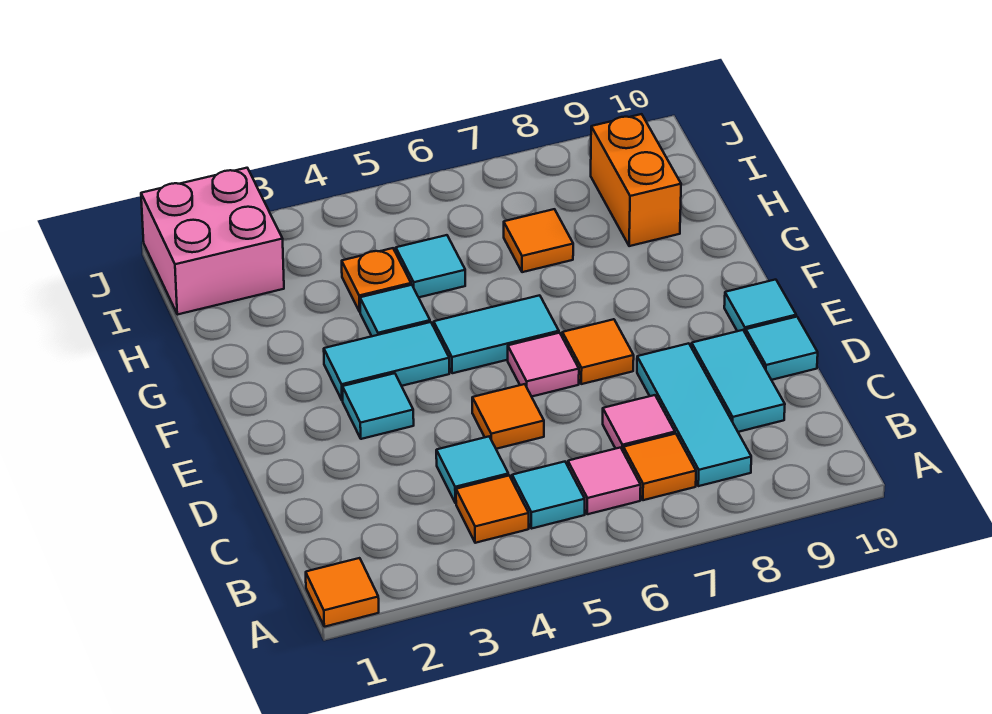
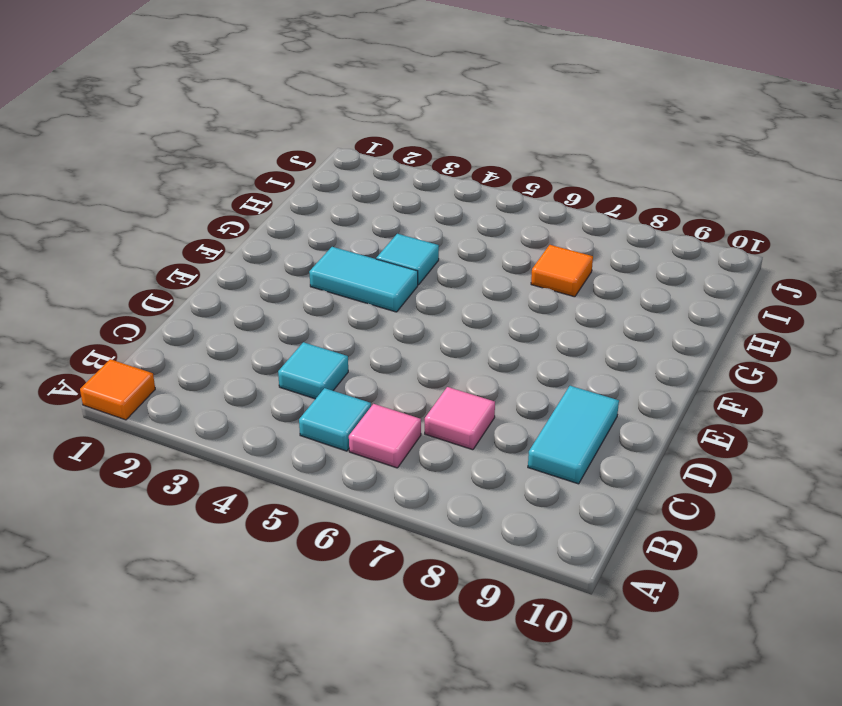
none -> orange tile B4 level 1
none -> orange tile B7 level 1
none -> cyan tile B8:D8 level 1

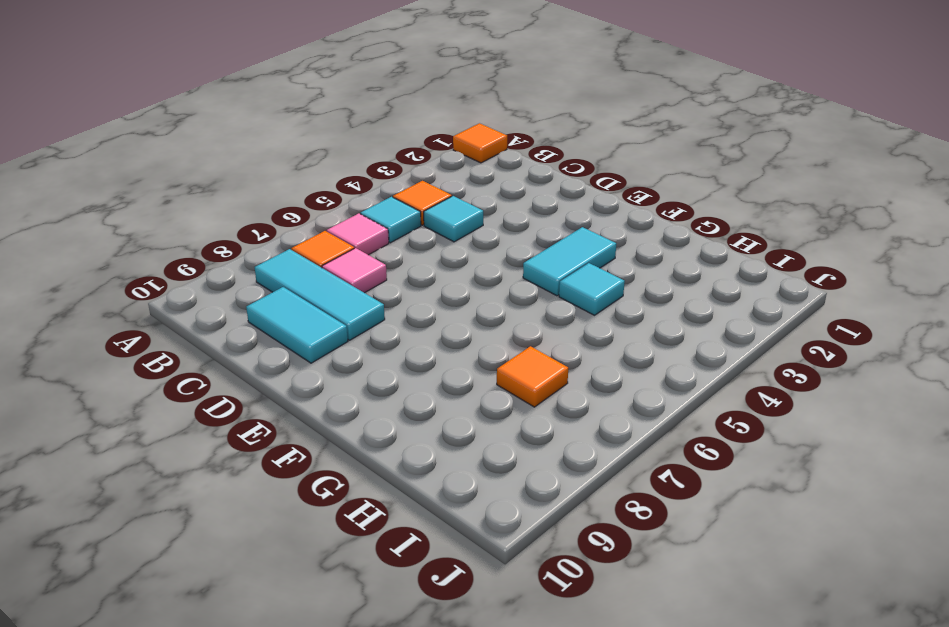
none -> orange tile D5 level 1
none -> cyan tile D10 level 1
none -> cyan tile E3 level 1

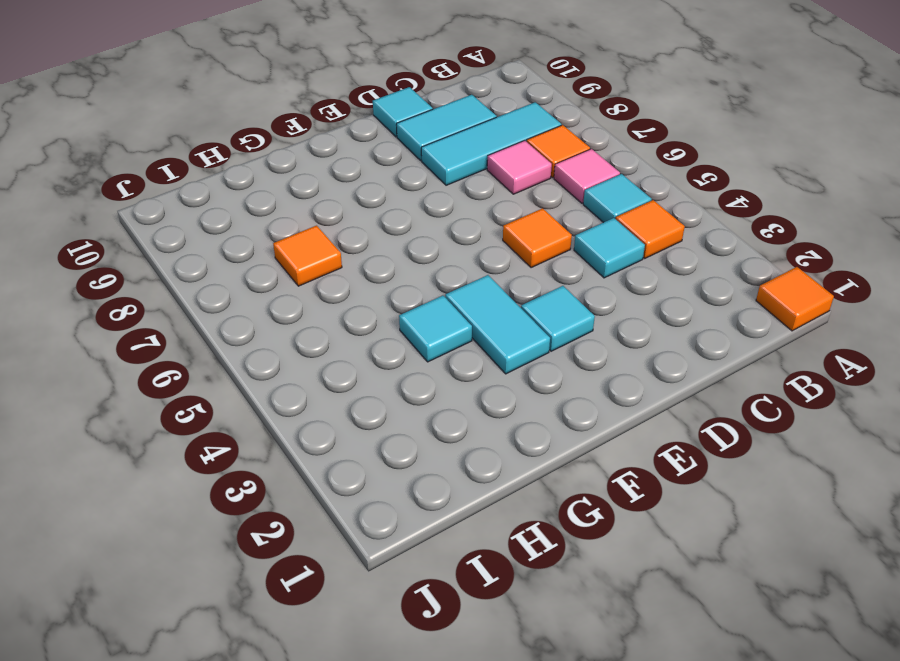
none -> pink tile E6 level 1
none -> orange tile E7 level 1
none -> cyan tile E10 level 1

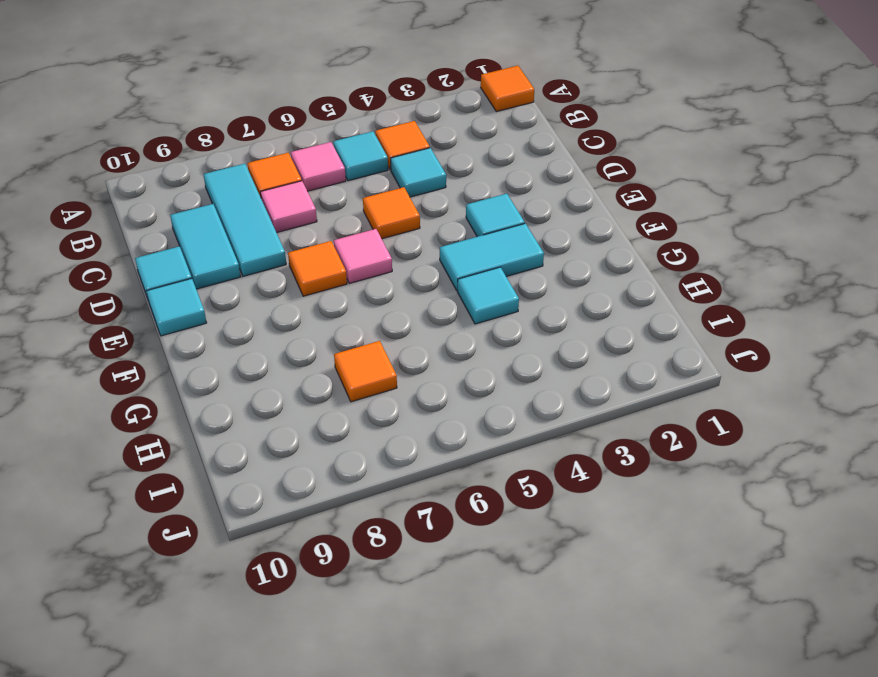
none -> cyan tile F5:F6 level 1
none -> orange plate H4 level 1
none -> cyan tile H5 level 1

